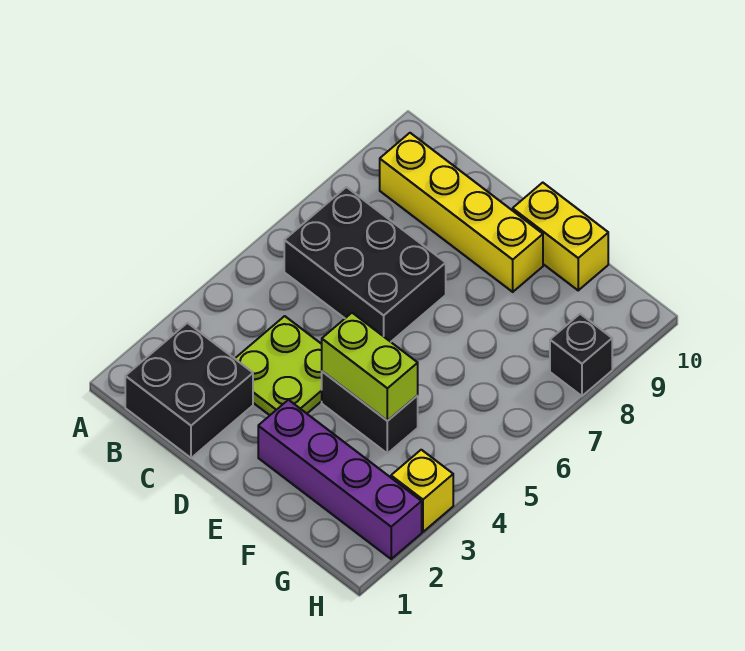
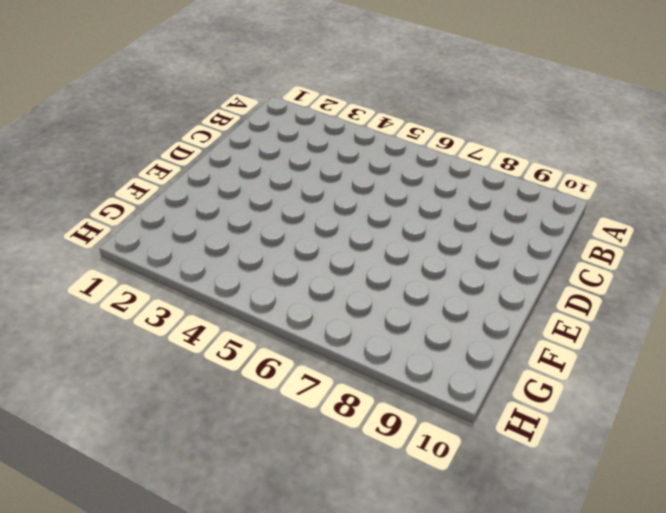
none -> black brick B1:C2 level 1
none -> black brick B6:D7 level 1

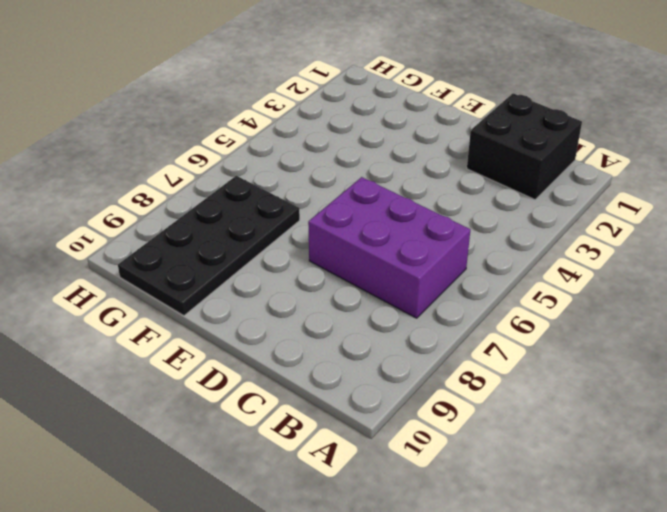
purple brick B6:D7 level 1 -> black brick B6:D7 level 1
black plate F7:G10 level 1 -> yellow brick E10:F10 level 1
none -> yellow brick B9:E9 level 1
none -> lime plate C3:D4 level 1

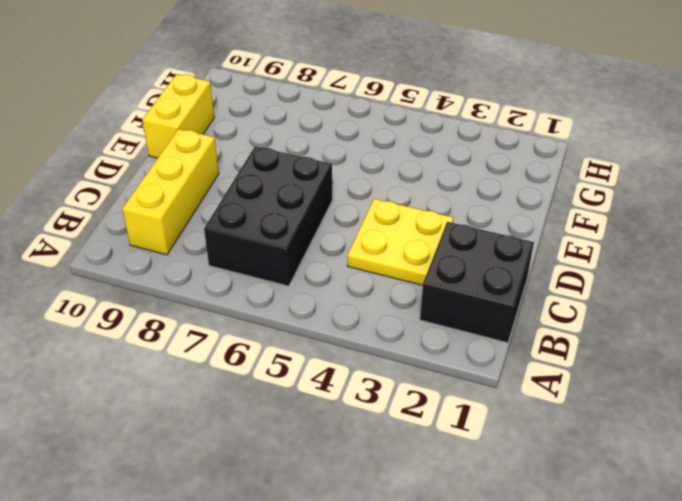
yellow brick B9:D9 level 1 -> yellow brick B9:E9 level 1
yellow plate C3:D4 level 1 -> lime plate C3:D4 level 1
none -> purple brick E2:H2 level 1
none -> black brick E4:F4 level 1

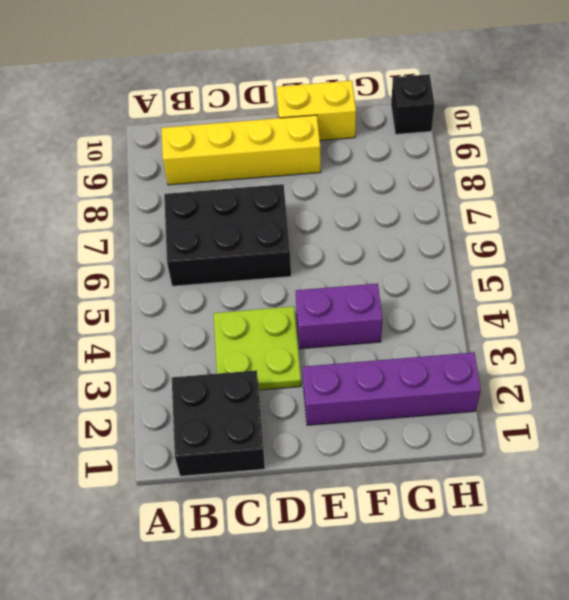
purple brick E4:F4 level 1 -> black brick E4:F4 level 1
black brick H10 level 1 -> black brick H8 level 1
none -> yellow brick H3 level 1
none -> lime brick E4:F4 level 2

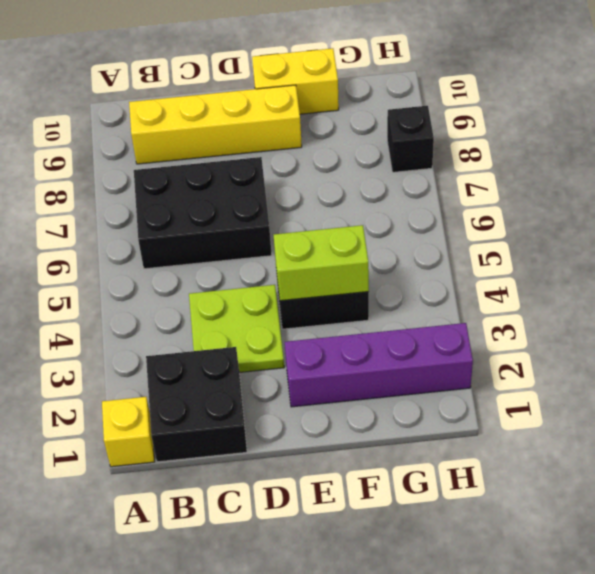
yellow brick A1 level 1 -> yellow brick H3 level 1

